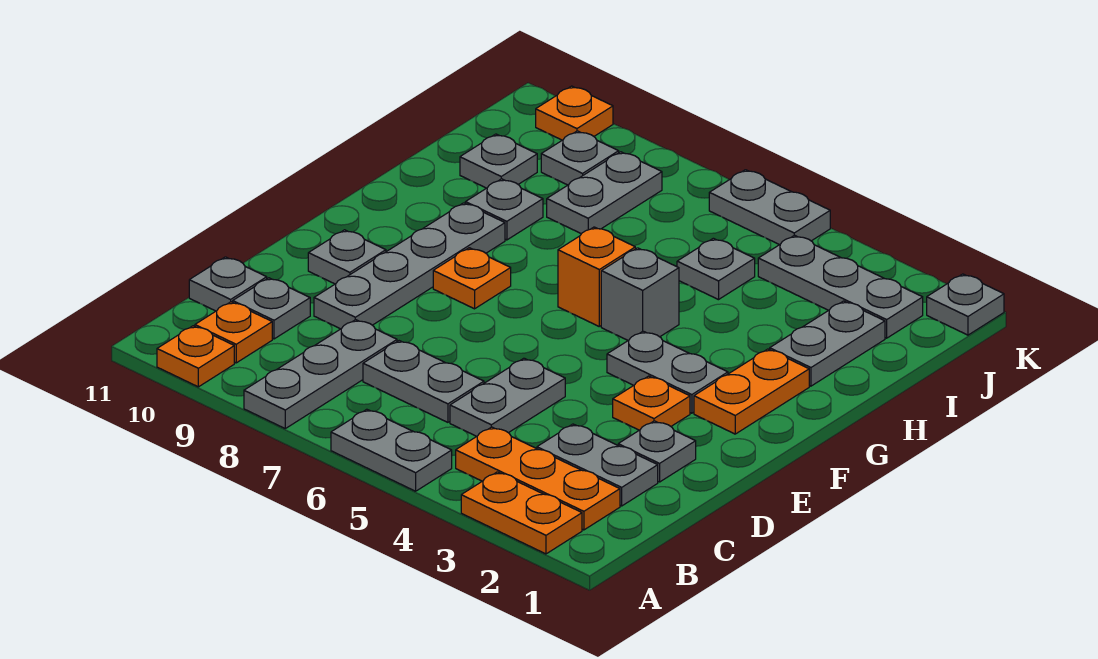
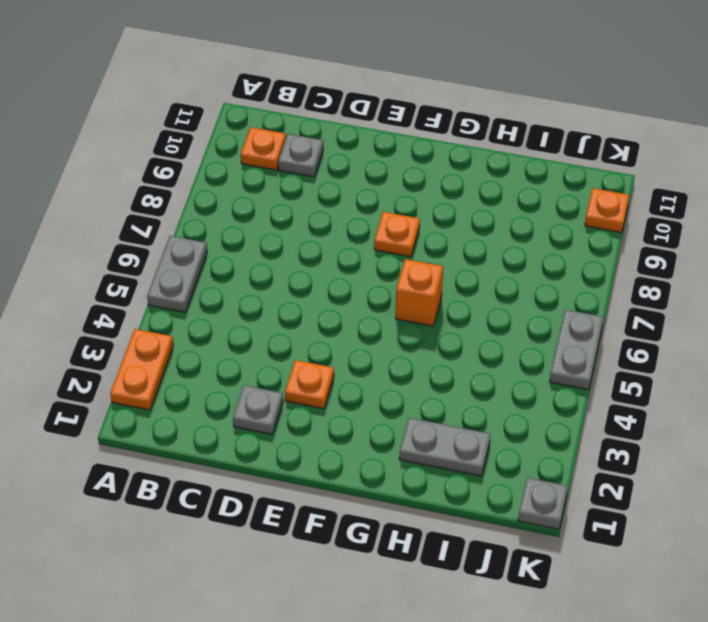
none -> grey plate A8:C8 level 1
none -> orange plate A10 level 1
none -> orange plate B2:B4 level 1
none -> grey plate C2:C3 level 1

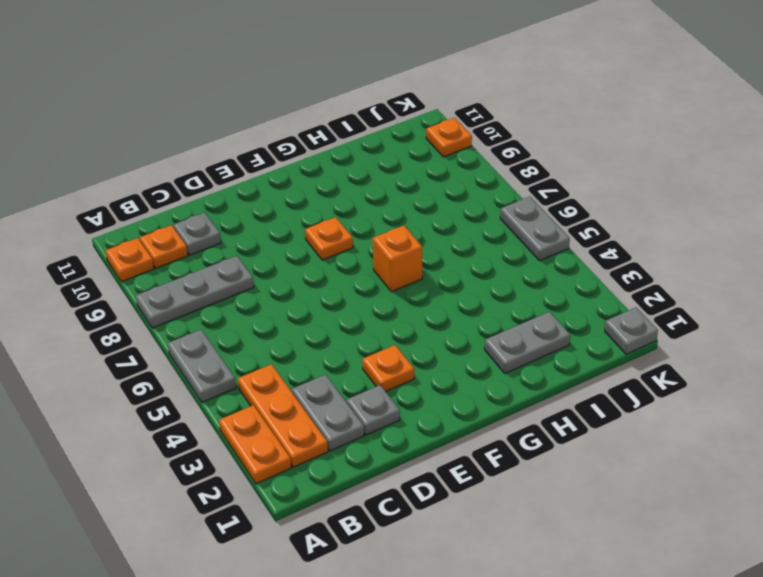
none -> grey plate C5:D5 level 1
none -> grey plate C6:C7 level 1
none -> grey plate C11 level 1
none -> grey plate D9:G9 level 1

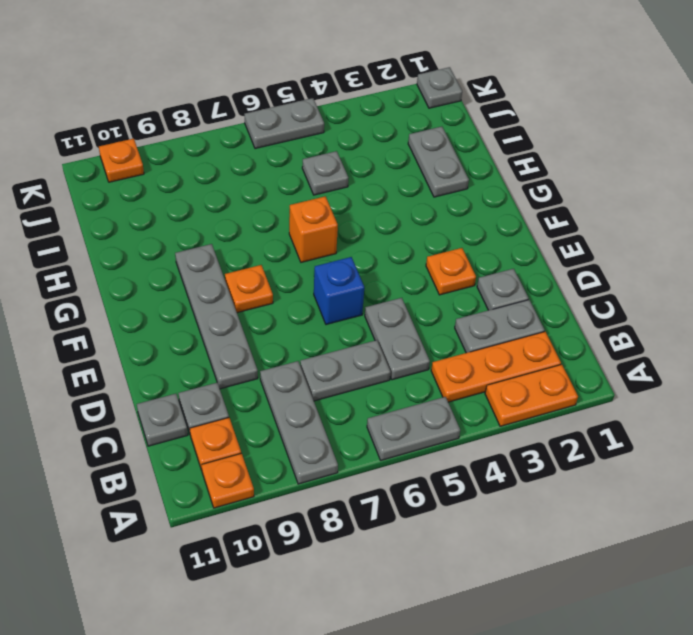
blue brick E6 level 1 -> none
none -> grey plate E10 level 1
none -> orange plate F2:G2 level 1
none -> grey plate F3:F4 level 1
none -> grey brick G5 level 1

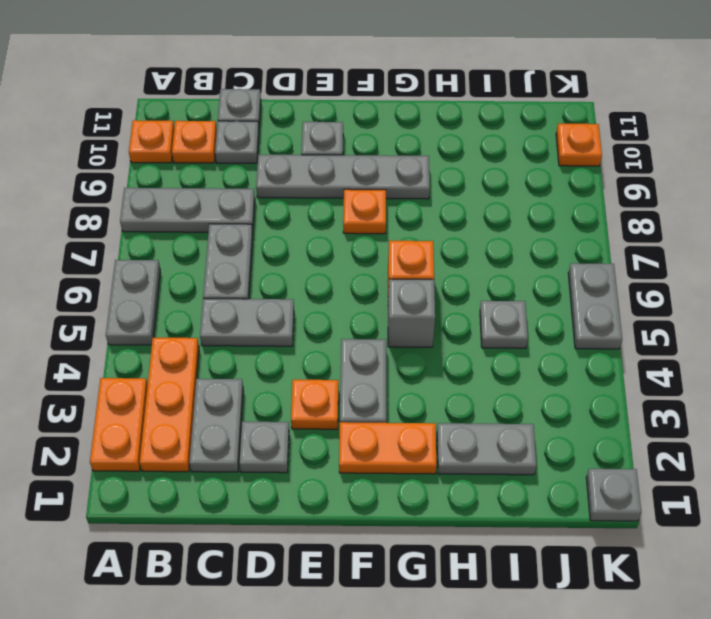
none -> grey plate H9 level 1
none -> grey plate I8:J8 level 1
none -> grey plate I10 level 1
none -> grey plate J2:J4 level 1

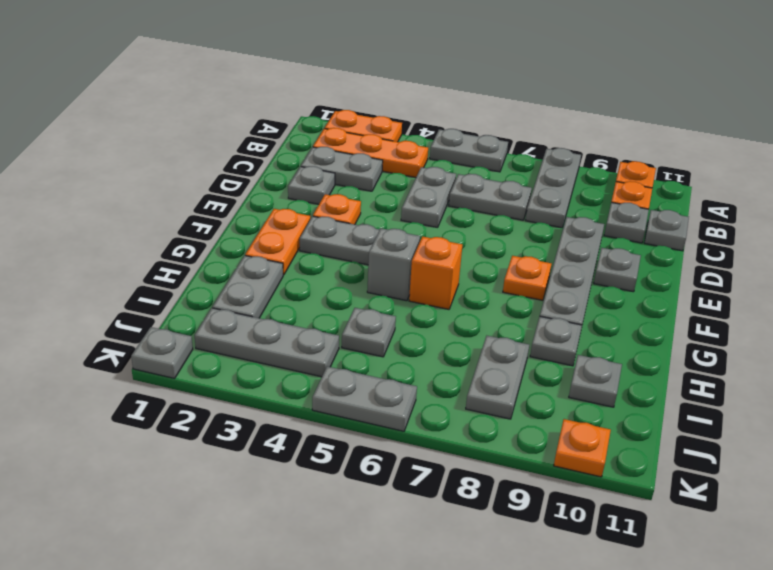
none -> grey plate J9 level 1

